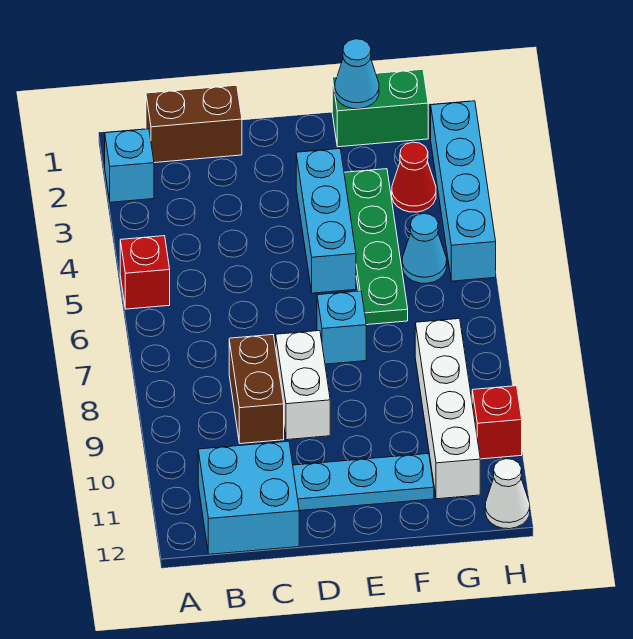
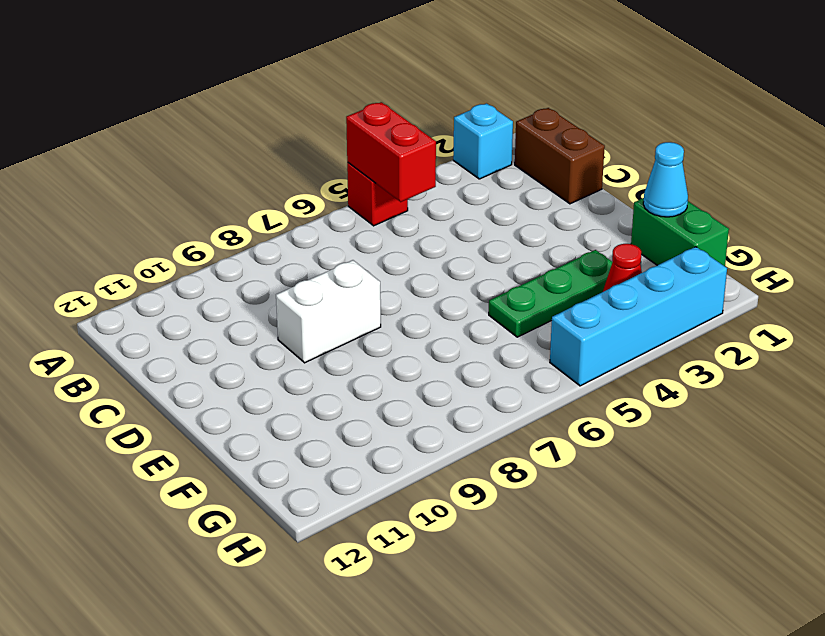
red brick A5:B5 level 2 -> none
green plate F3:F5 level 1 -> green plate F3:F6 level 1
none -> cyan brick B11:C12 level 1
none -> brown brick C8:C9 level 1
none -> cyan plate D11:F11 level 1

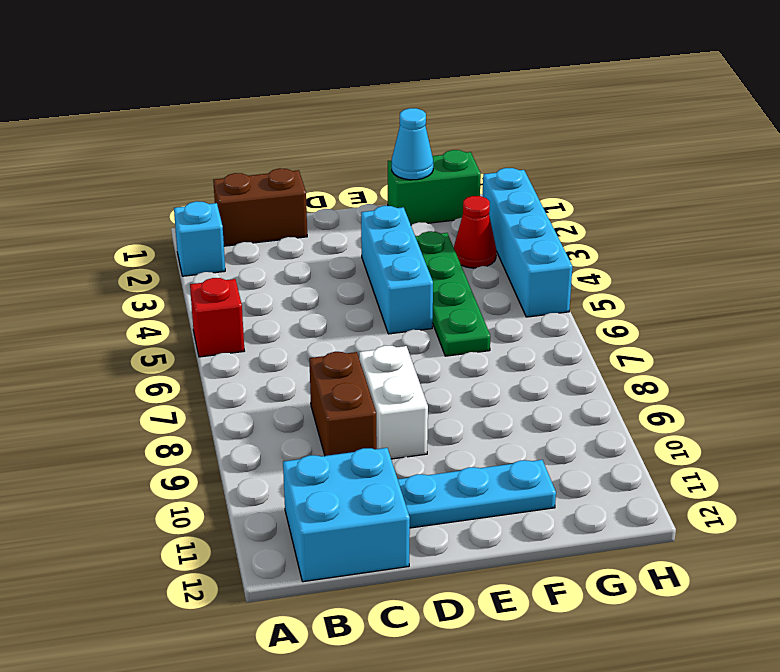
none -> cyan brick E7 level 1
none -> cyan cone G5 level 1
none -> white brick G8:G11 level 1

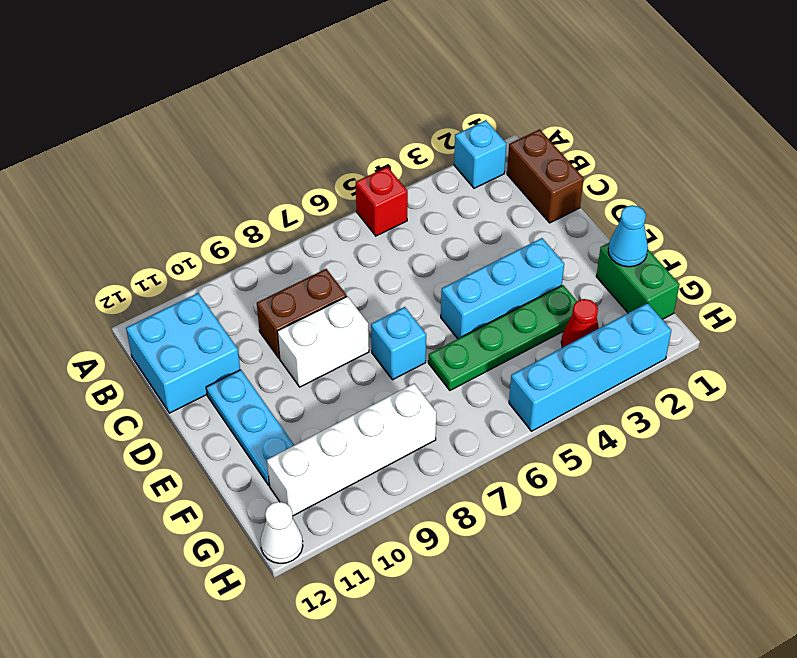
none -> cyan cone G5 level 1
none -> red brick H10 level 1

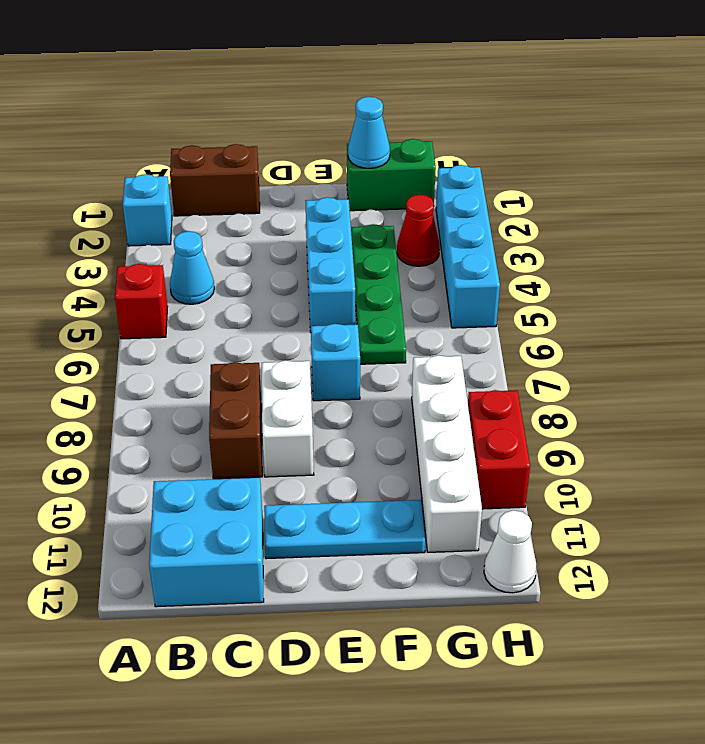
cyan cone B4 level 1 -> cyan cone G5 level 1
red brick H9:H10 level 1 -> red brick H10 level 1

